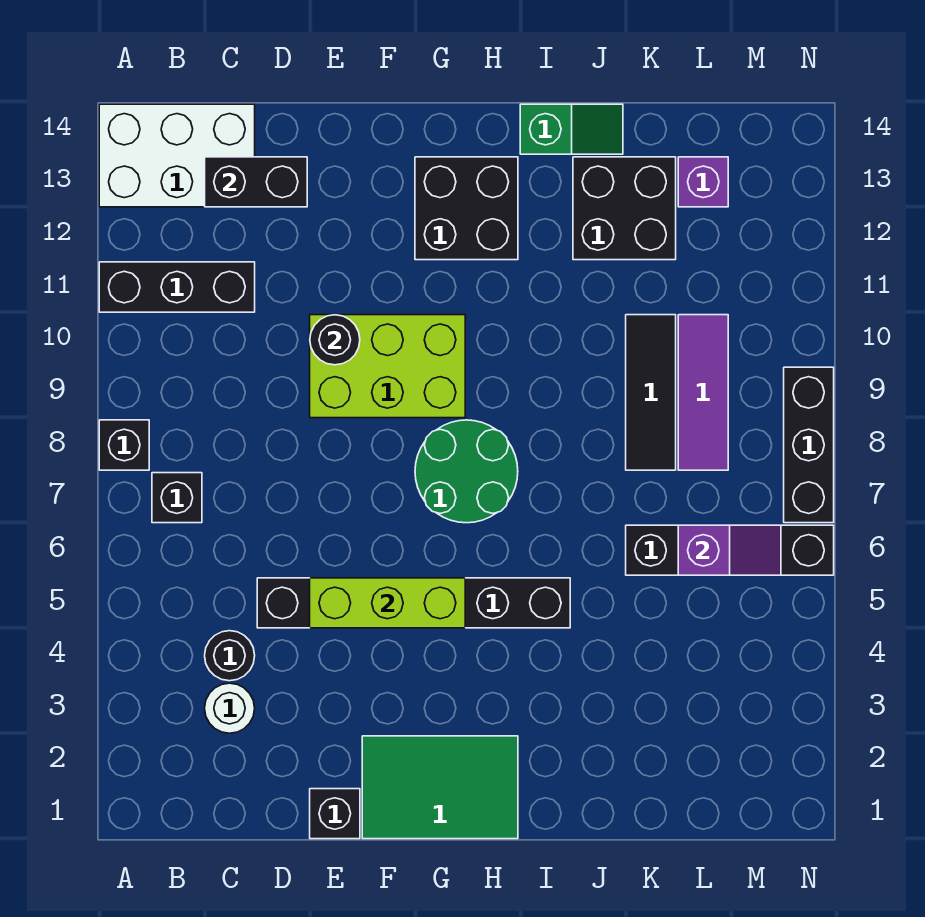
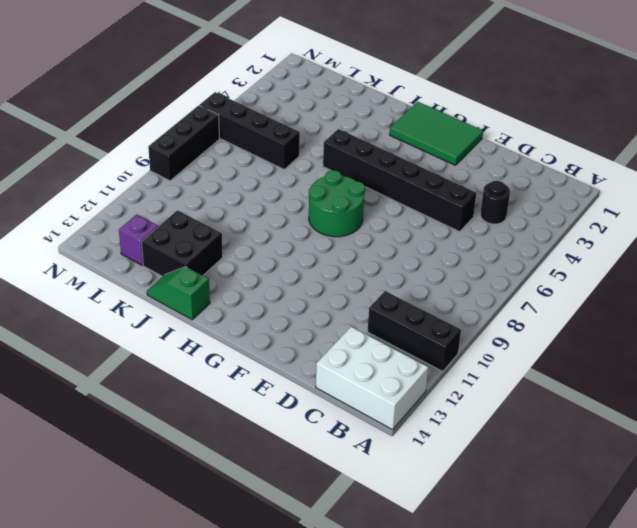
none -> black brick A8 level 1
none -> black brick B7 level 1
none -> white round brick C3 level 1

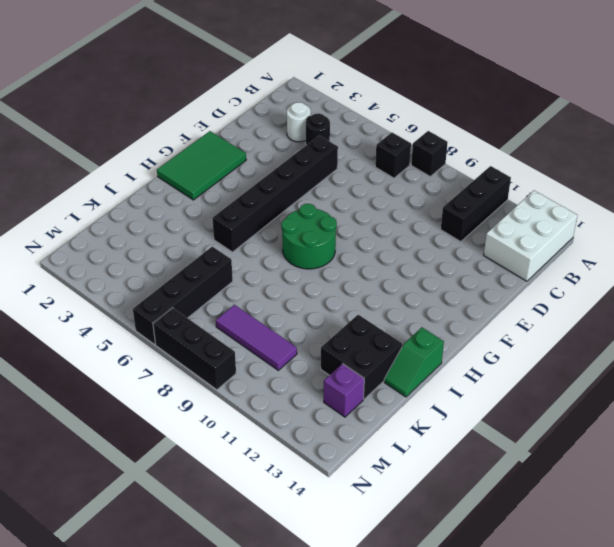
none -> black brick E1 level 1
none -> lime brick E9:G10 level 1
none -> black brick G12:H13 level 1

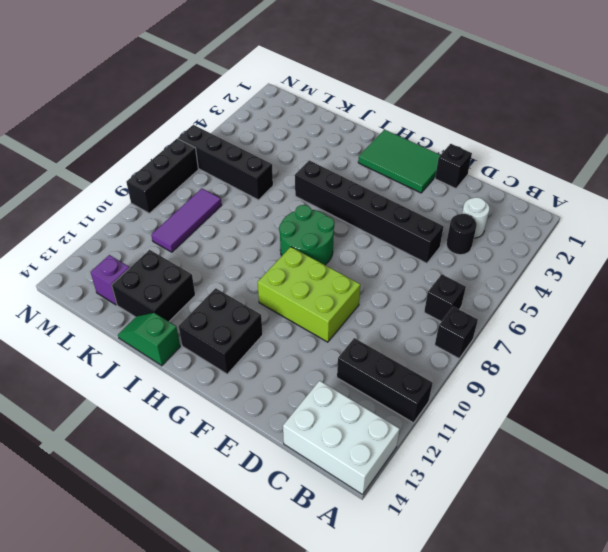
none -> black tile K8:K10 level 1
none -> black brick C13:D13 level 2
none -> lime brick E5:G5 level 2

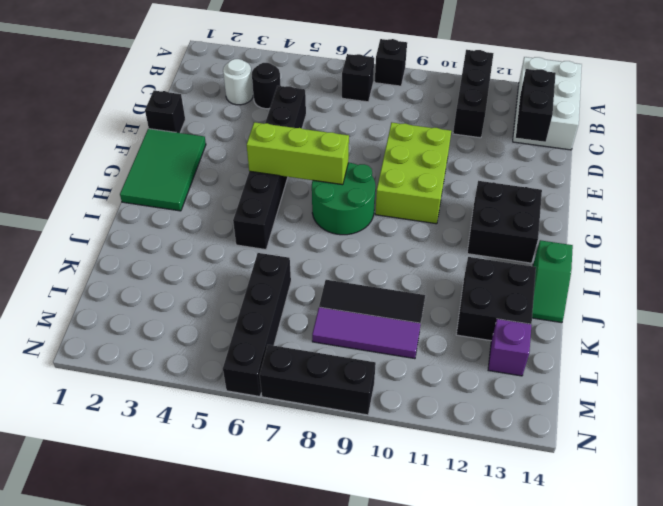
lime brick G5:G7 level 2 -> lime brick E5:G5 level 2
none -> black round brick E10 level 2
none -> purple slope L6:M6 level 2 top L

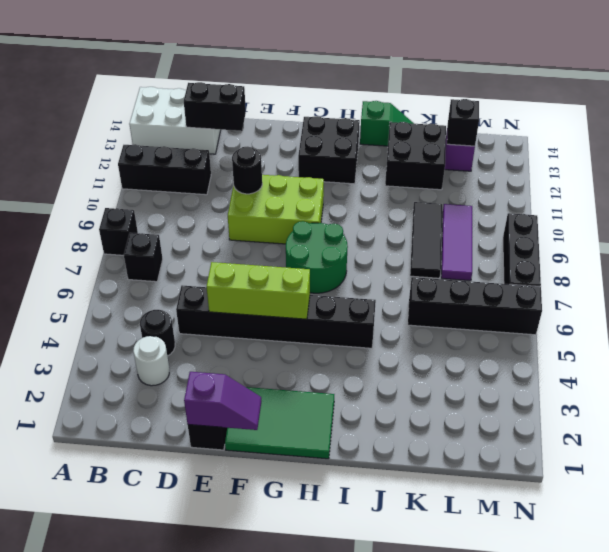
purple slope E1:F1 level 2 top E -> purple slope L6:M6 level 2 top L
black brick L13 level 2 -> none

